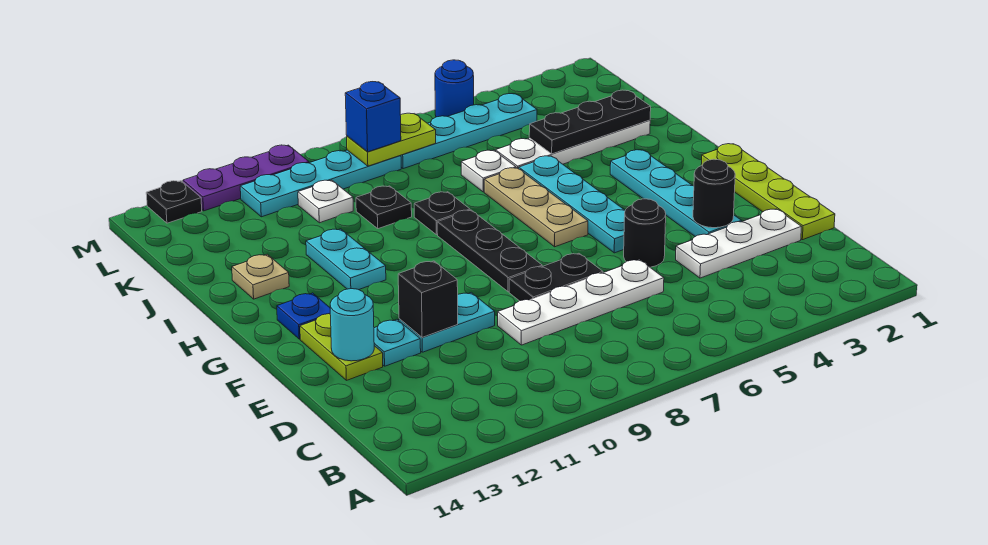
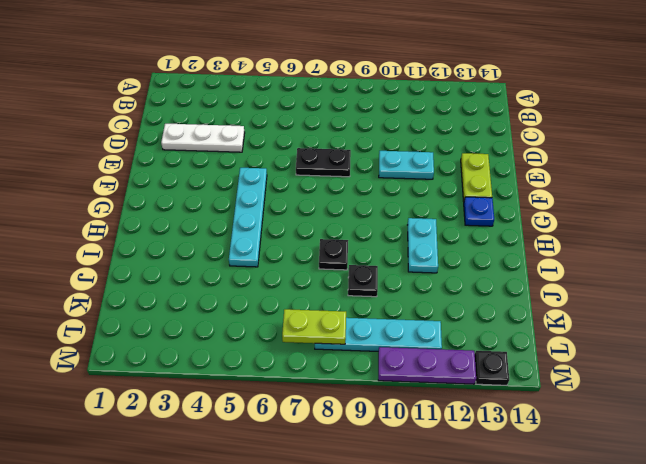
none -> lime plate D1:G1 level 1
none -> white plate D6:D9 level 1
none -> cyan plate E3:H3 level 1
none -> black round brick E5 level 1

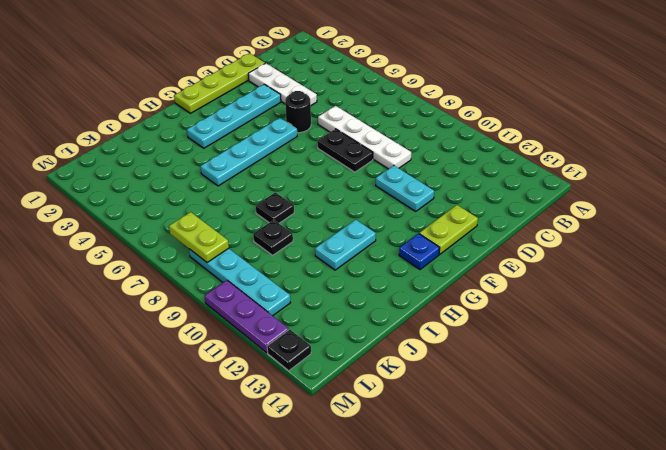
none -> cyan plate E12 level 1
none -> black plate F8:H8 level 1
none -> tan plate G6:I6 level 1
none -> tan plate I13 level 1

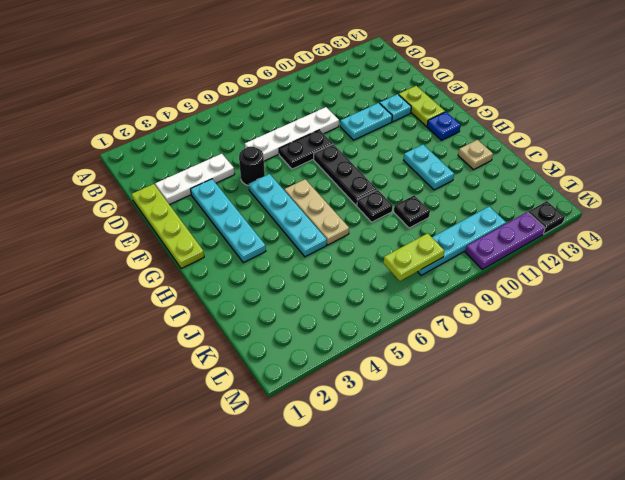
none -> white plate J2:J5 level 1
none -> white plate J6 level 1
none -> white plate K10 level 1
none -> cyan plate L4:L7 level 1

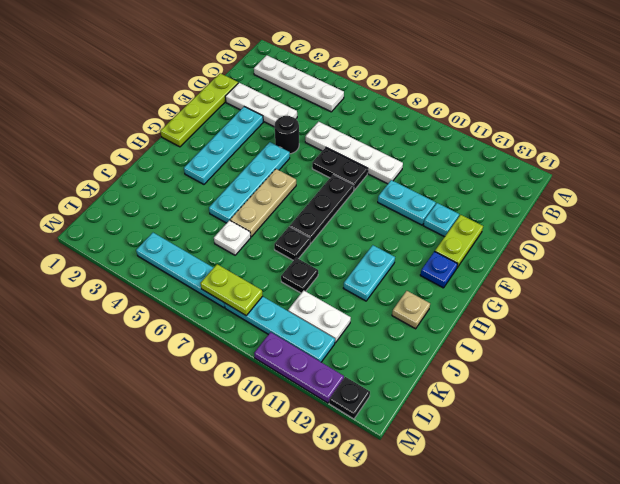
white plate B2:B5 level 1 -> white plate J2:J5 level 1
white plate K10:K11 level 1 -> white plate K10 level 1
none -> blue round brick M5 level 1
none -> black round brick E3 level 2
none -> black brick E11 level 2
none -> cyan round brick E13 level 2

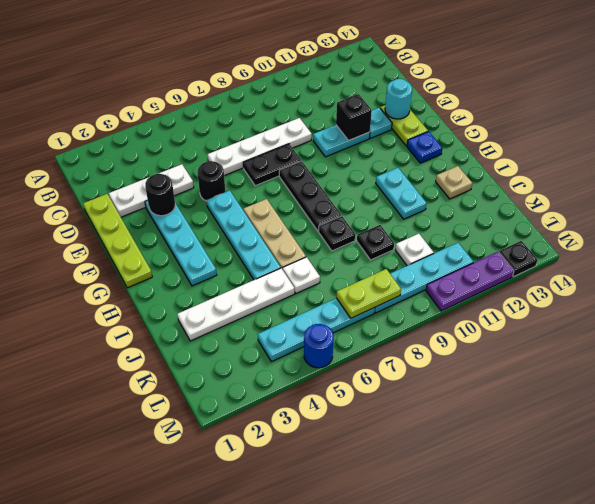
none -> black plate J2:J4 level 2
none -> blue brick L8 level 3

